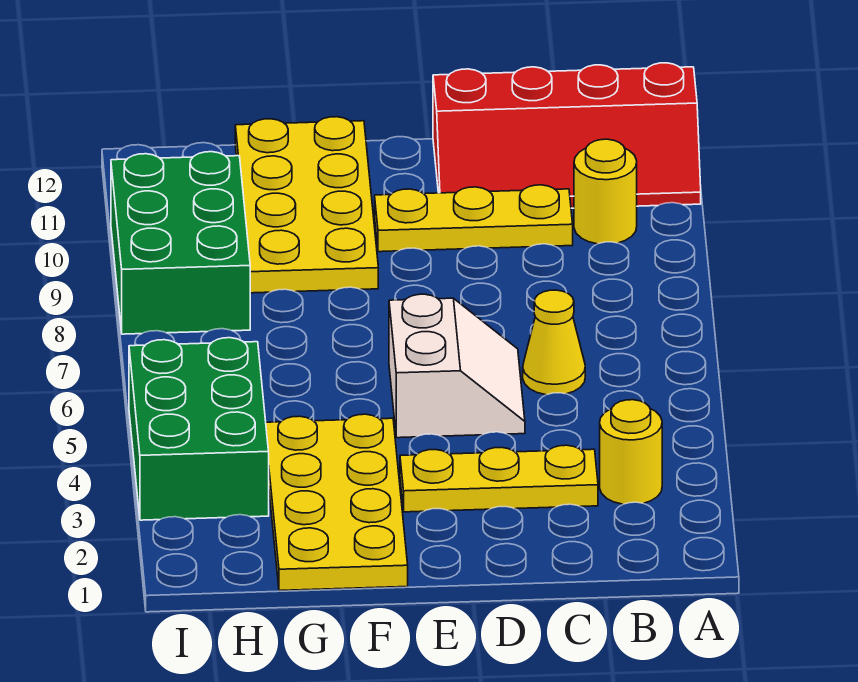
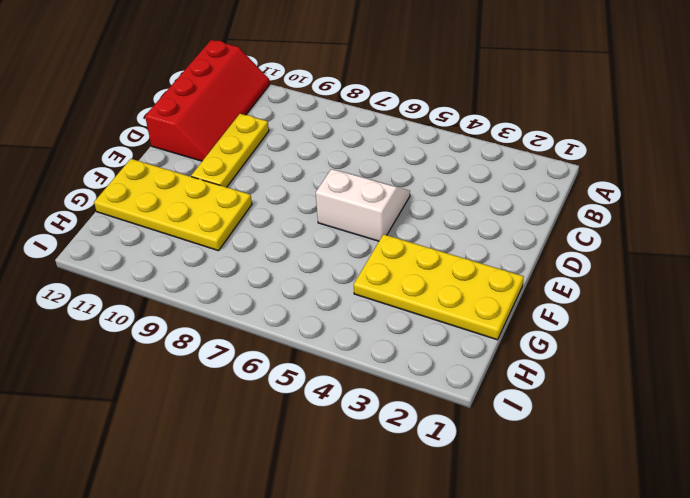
none -> yellow round brick B3 level 1
none -> yellow round brick B10 level 1

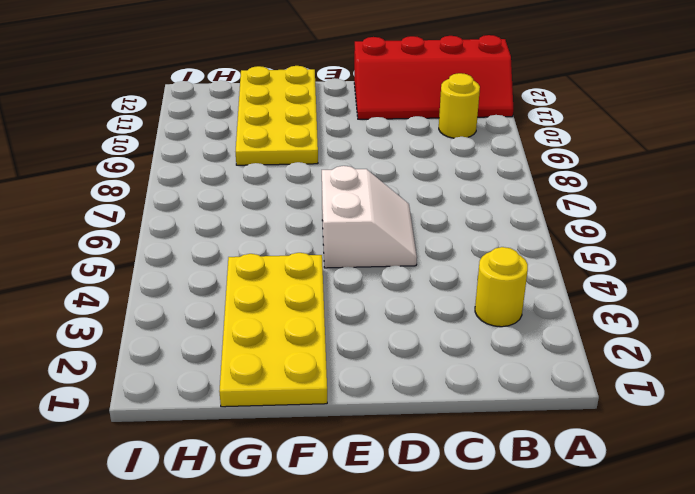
none -> yellow plate C3:E3 level 1
none -> yellow cone C6 level 1

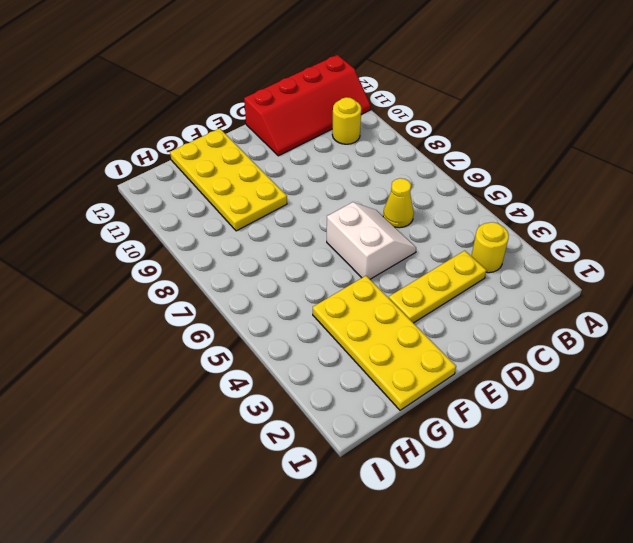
none -> yellow plate C10:E10 level 1
none -> green brick H3:I5 level 1

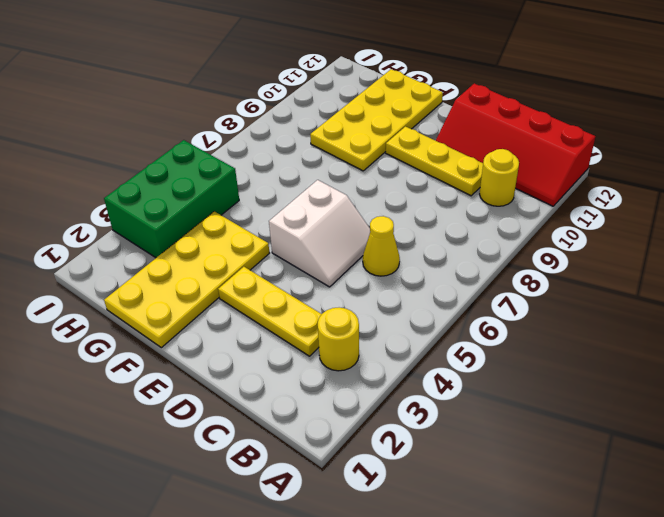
none -> green brick H8:I10 level 1

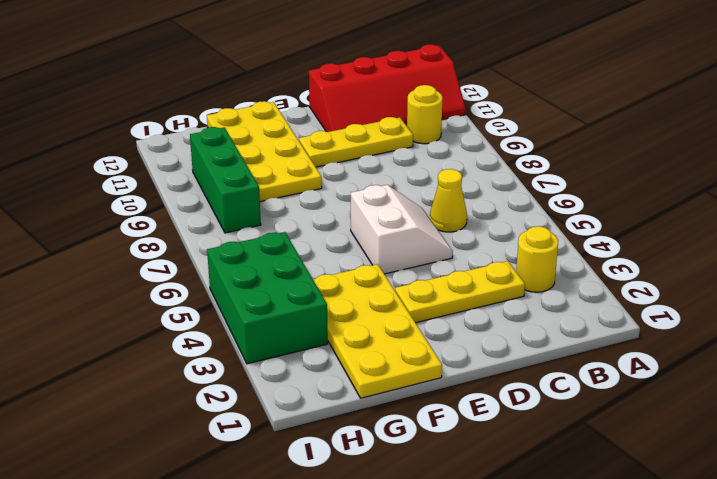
green brick H8:H10 level 1 -> green brick H8:I10 level 1

